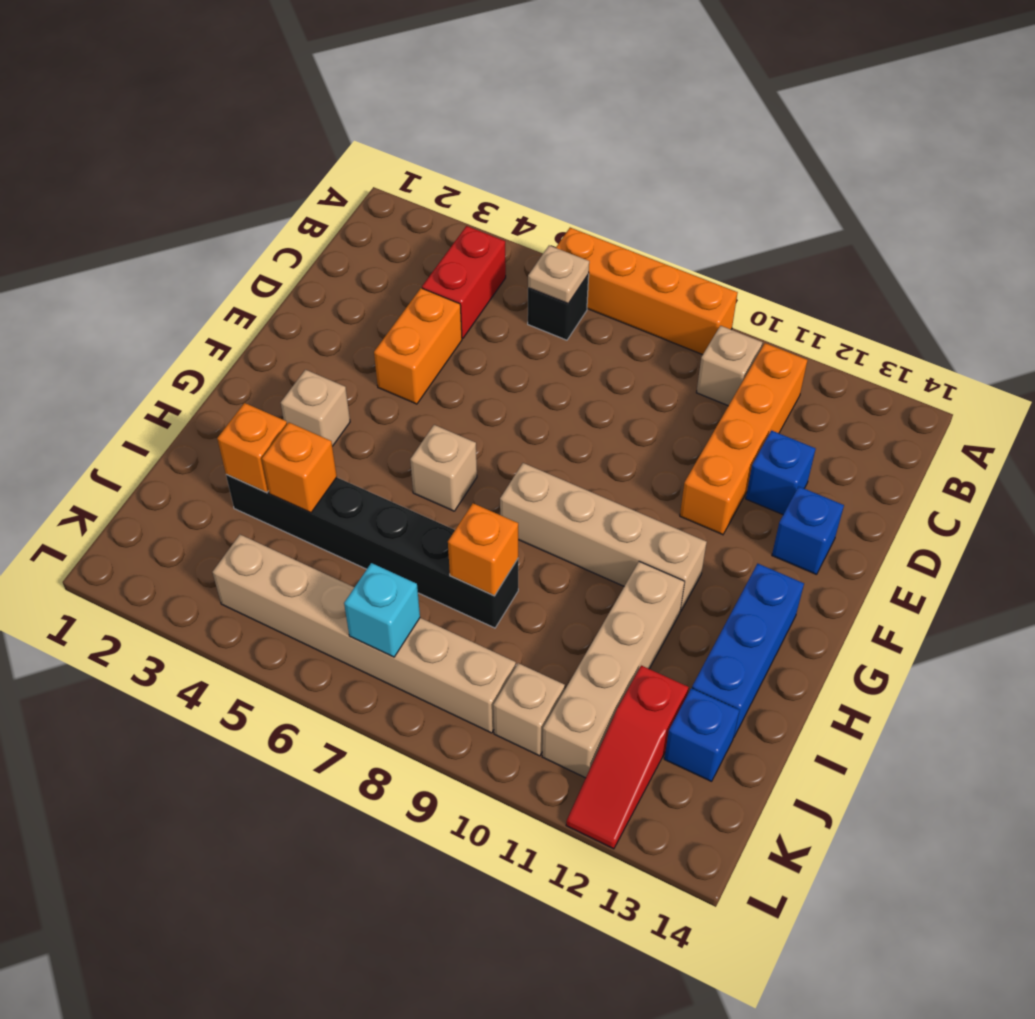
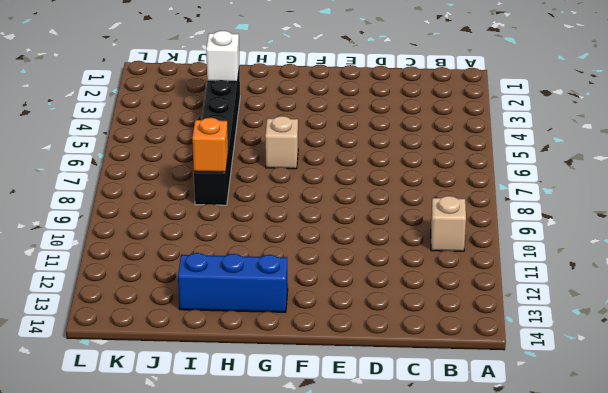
white brick I3 level 2 -> orange brick I3 level 2
none -> orange brick A6:A9 level 1
none -> red brick B4:C4 level 1
none -> black brick B6 level 1

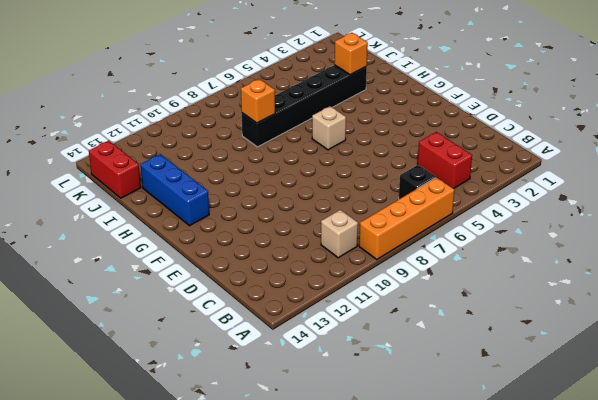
red brick J14:K14 level 1 -> none
none -> orange brick B11:E11 level 1
none -> orange brick D4:E4 level 1
none -> blue brick D12 level 1

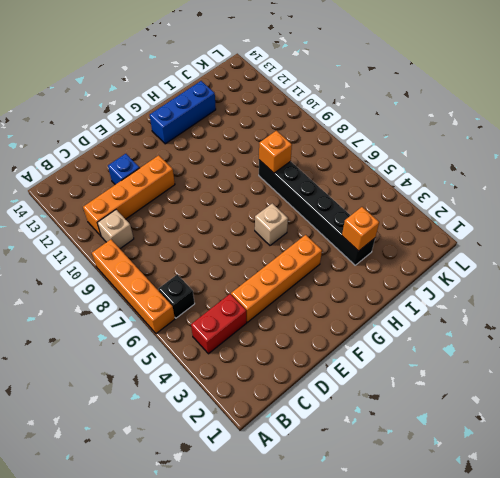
orange brick D4:G4 level 1 -> orange brick D4:E4 level 1
none -> blue brick E13 level 1
none -> tan brick G3 level 1
none -> tan brick G8:G11 level 1

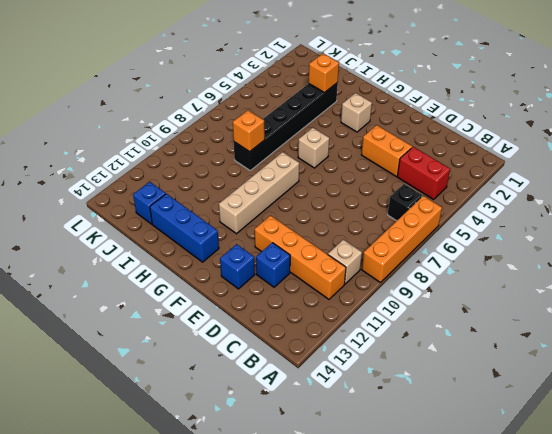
none -> tan brick H11:K11 level 1
none -> red slope J12:L12 level 1 top J
none -> tan brick K4:K9 level 1

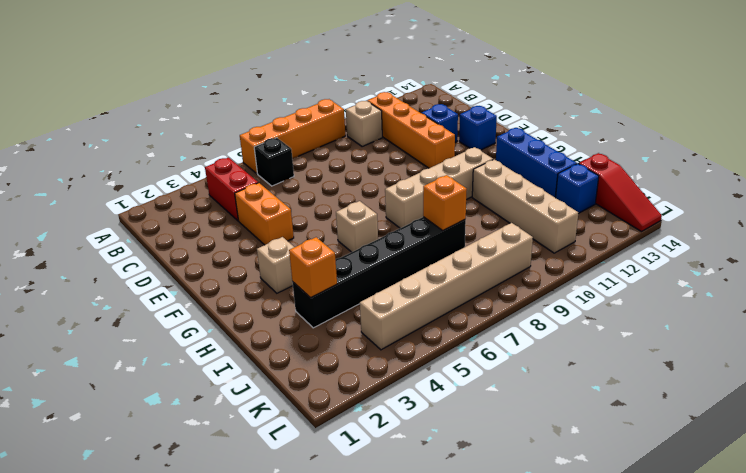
red slope J14:L14 level 1 top J -> red slope J12:L12 level 1 top J
none -> tan brick K10 level 1
none -> tan plate B6 level 2
none -> orange brick I4 level 2

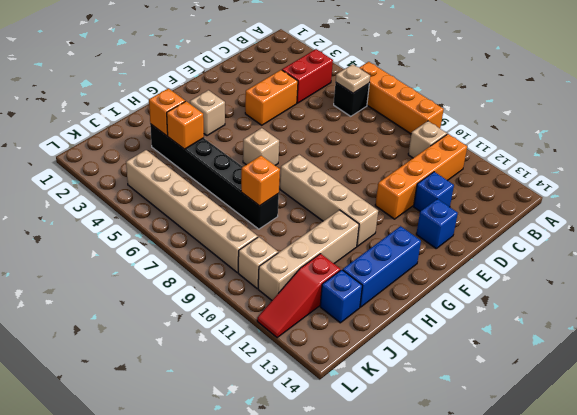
none -> cyan brick K7 level 2

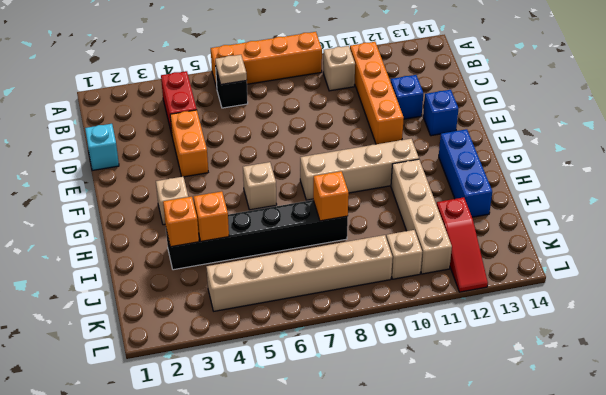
cyan brick D1 level 1 -> cyan brick K7 level 2
none -> blue brick J13 level 1

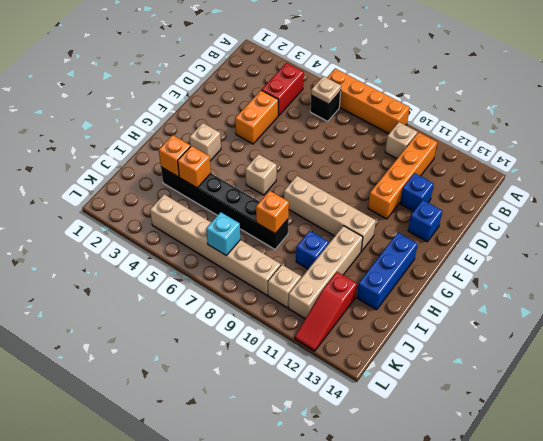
blue brick I10 level 1 -> blue brick J13 level 1

